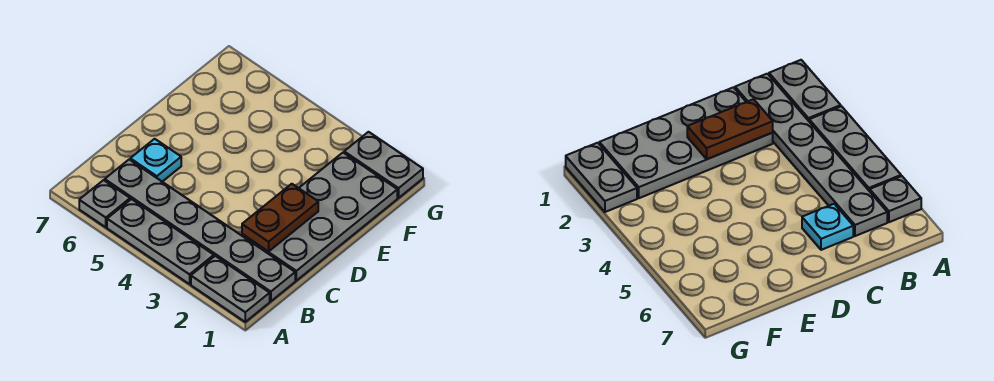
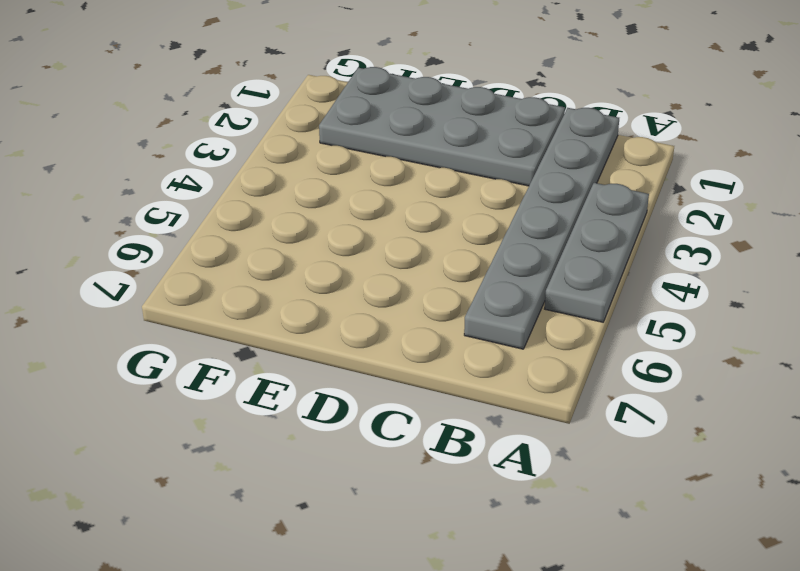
none -> grey plate A1:A2 level 1
none -> grey plate A6 level 1

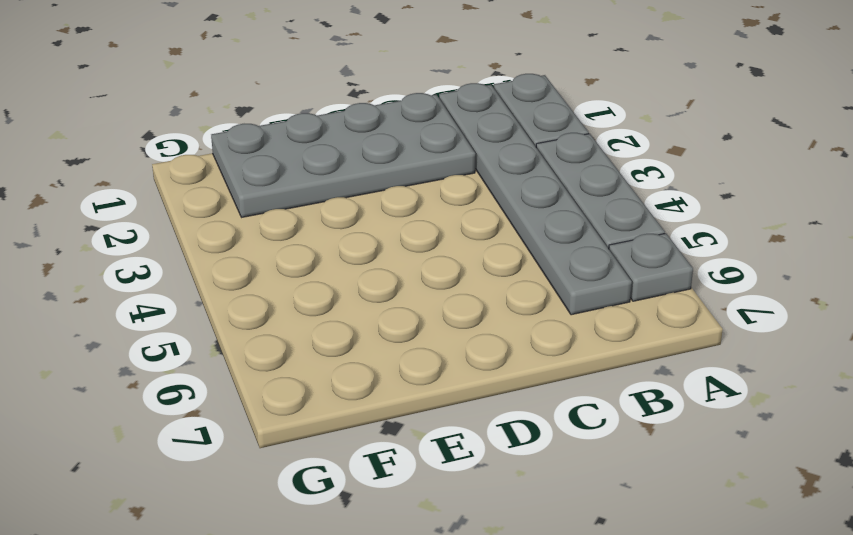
none -> cyan plate C6 level 1
none -> grey plate G1:G2 level 1

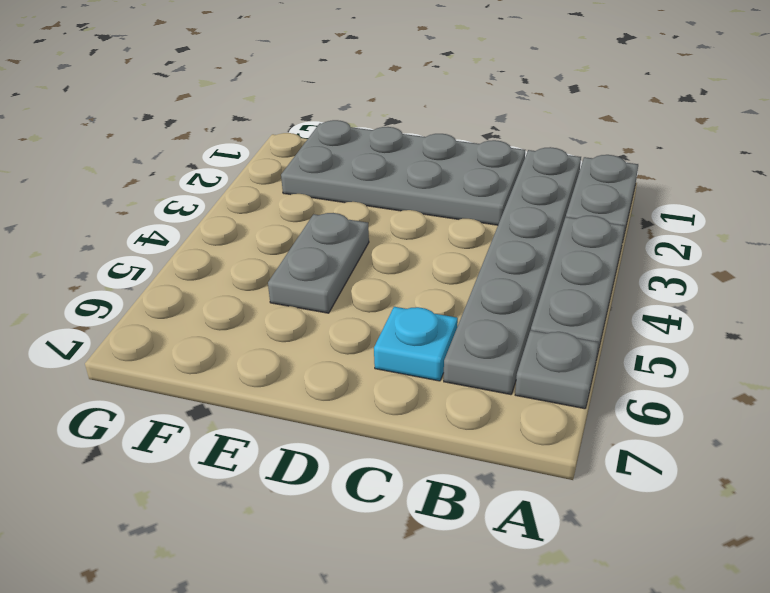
grey plate E4:E5 level 1 -> grey plate G1:G2 level 1
none -> brown plate C2:D2 level 2

